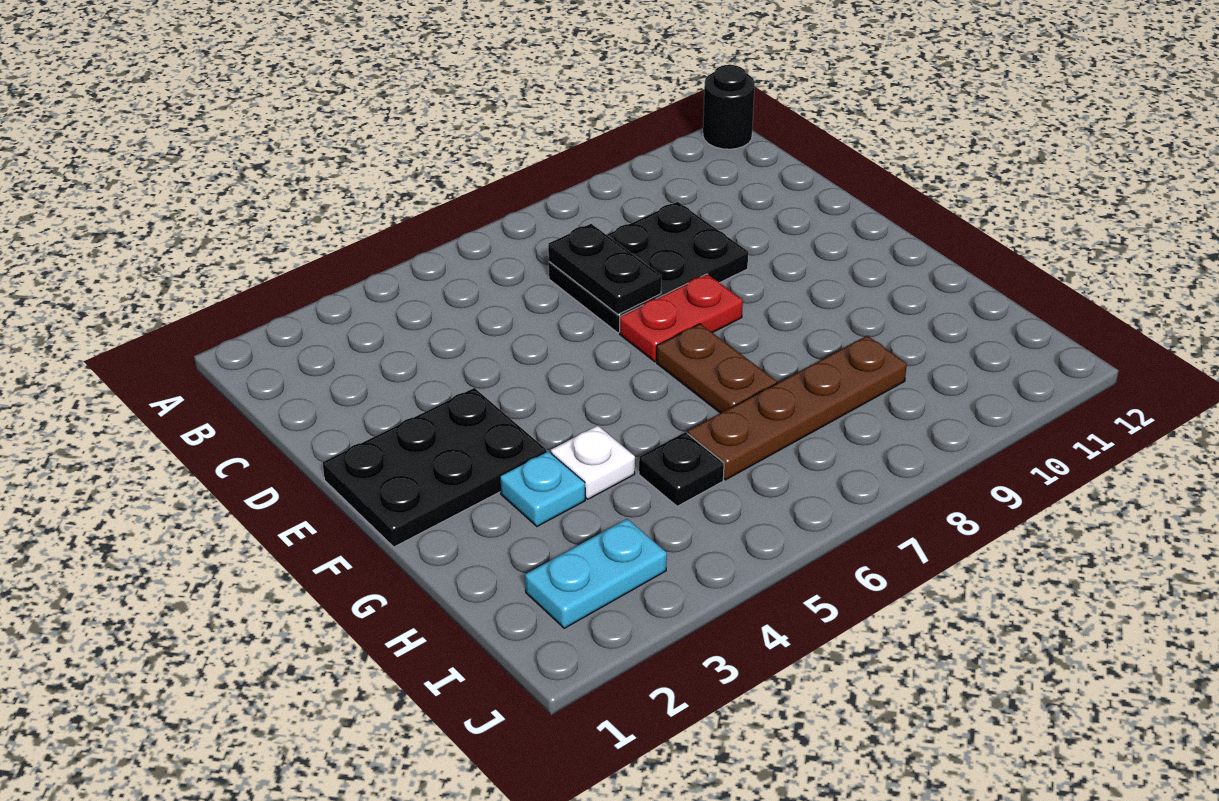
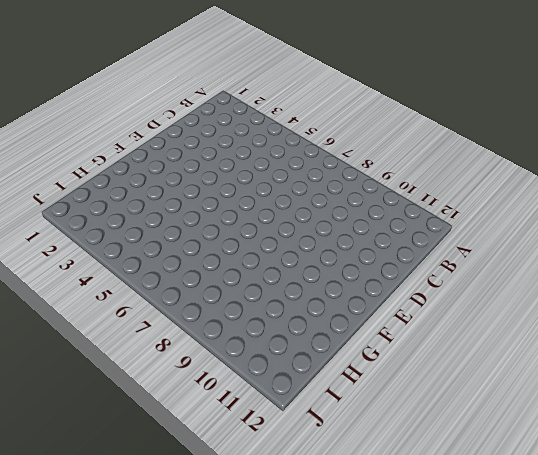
none -> black round brick A12 level 1
none -> black plate C7:D9 level 1

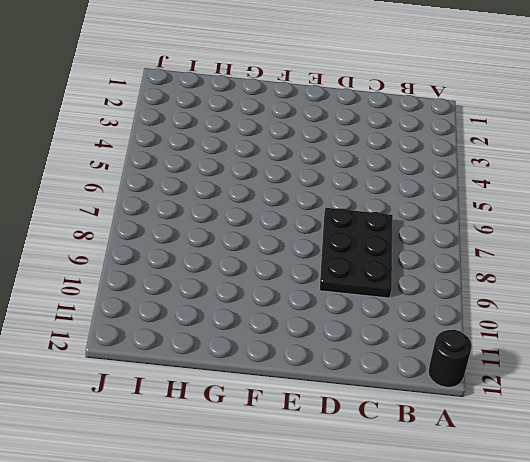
none -> black plate E1:F3 level 1
none -> red plate E7:E8 level 1

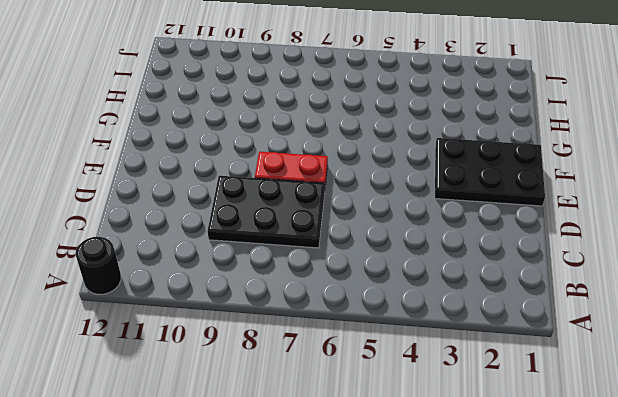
none -> brown plate F7:G7 level 1
none -> cyan plate G3 level 1

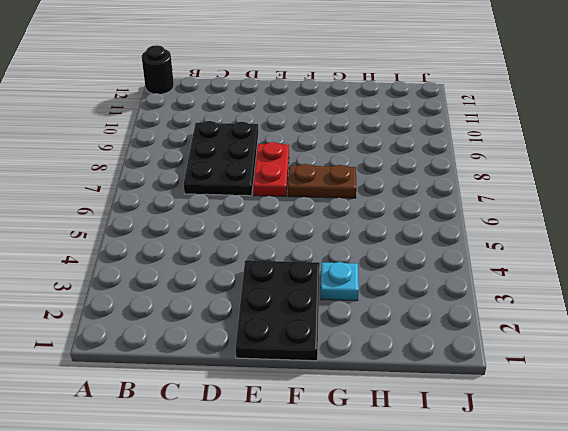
none -> white plate G4 level 1
none -> black plate H5 level 1

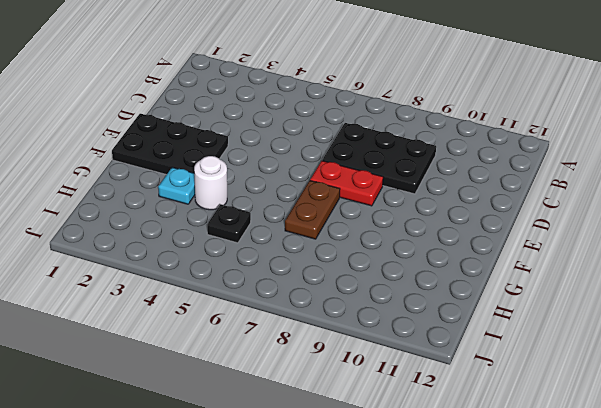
white round brick G4 level 1 -> white plate G4 level 1
none -> black round brick A12 level 1
none -> brown plate H6:H9 level 1

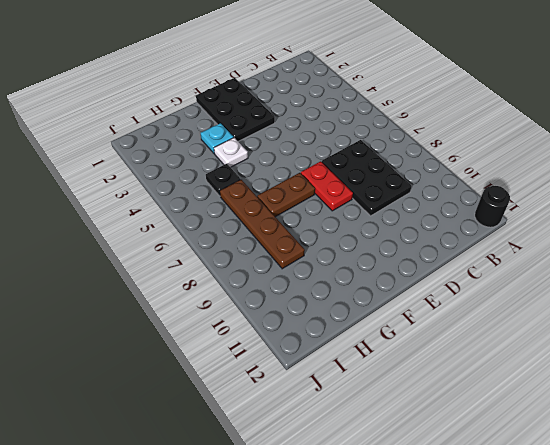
none -> cyan plate I2:I3 level 1
none -> black plate C7:D7 level 2

